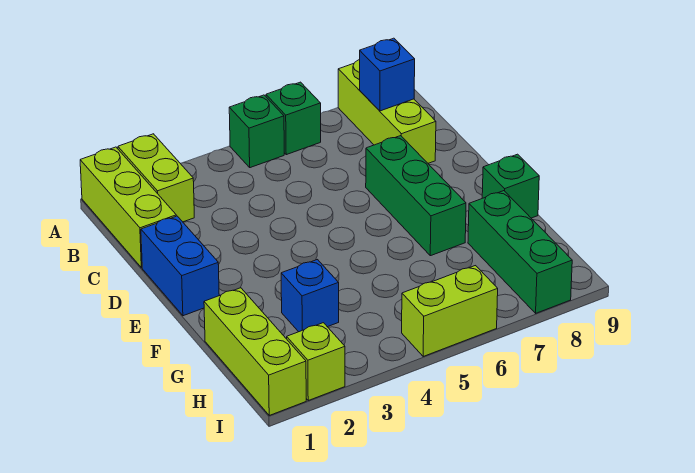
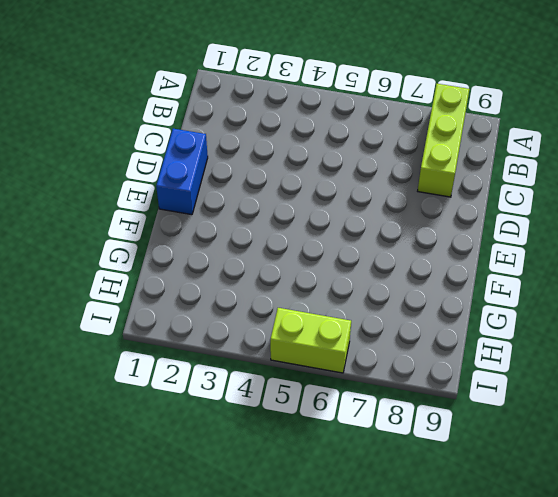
none -> lime brick A1:C1 level 1
none -> lime brick A2:B2 level 1
none -> green brick A5 level 1

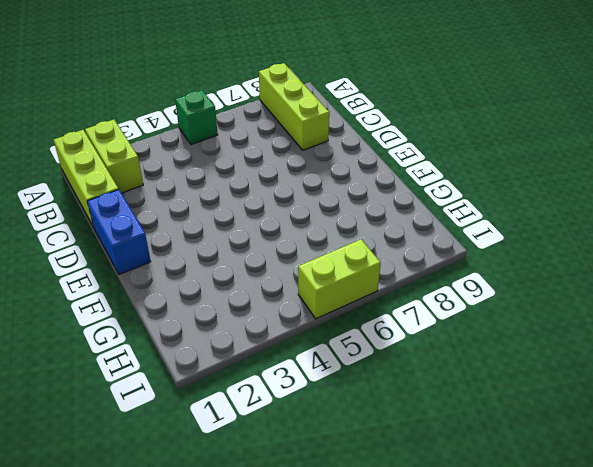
none -> green brick A6 level 1
none -> green brick D7:F7 level 1
none -> green brick F9 level 1

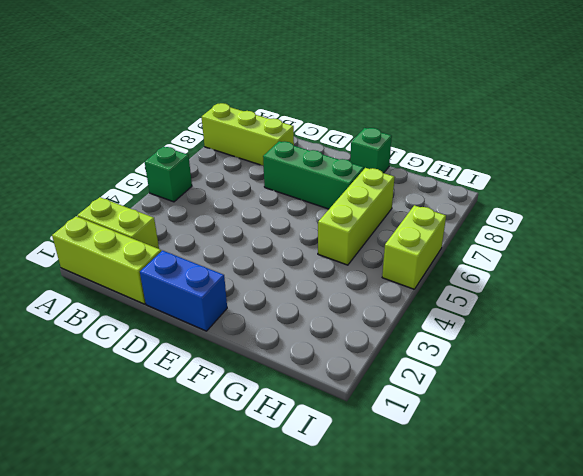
lime brick G5:G7 level 1 -> lime brick G1:I1 level 1
none -> green brick A6 level 1
none -> blue brick G3 level 1
none -> green brick G8:I8 level 1

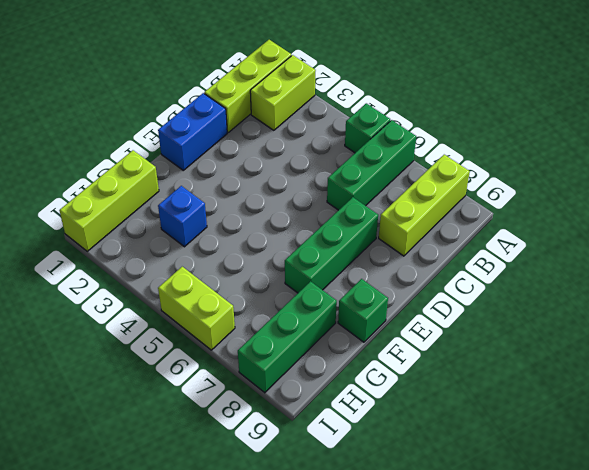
green brick A6:C6 level 1 -> green brick A6 level 1
none -> lime brick I2 level 1
none -> blue brick B8 level 2

